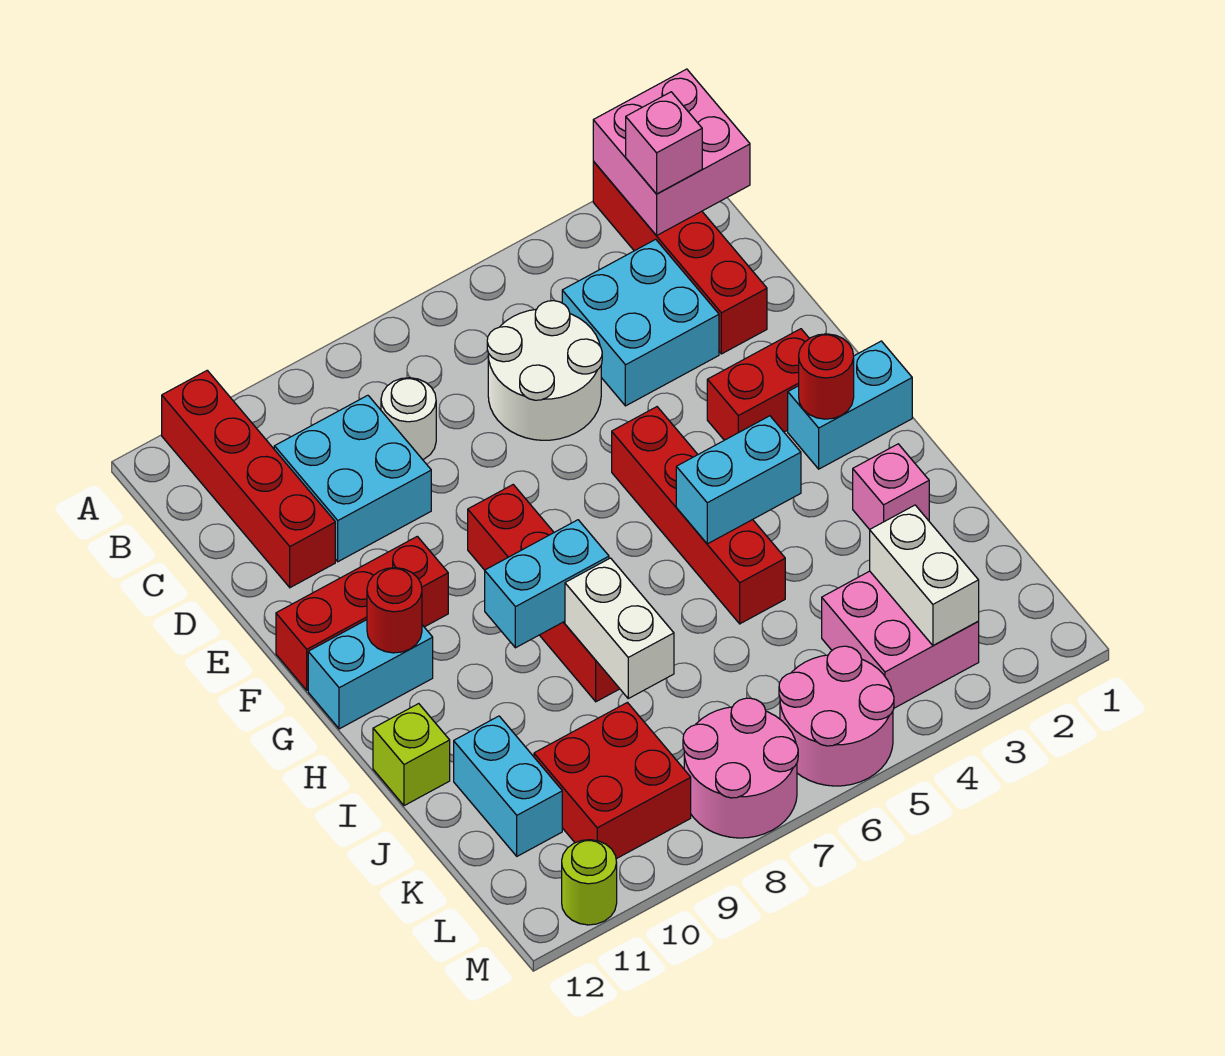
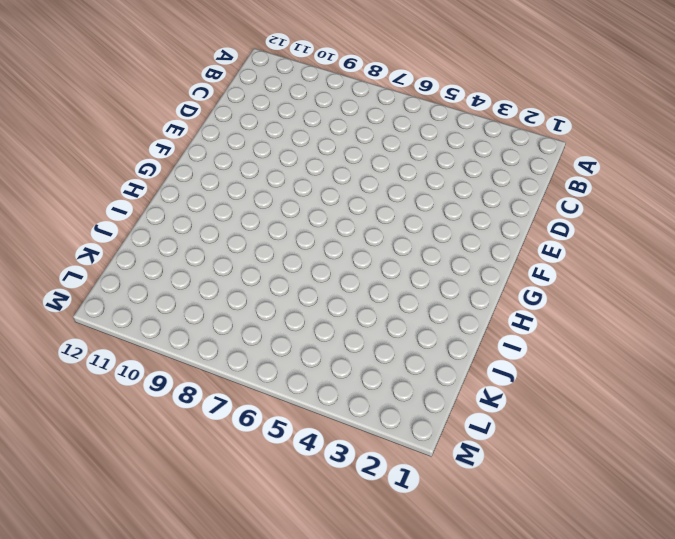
none -> red brick A2:D2 level 1
none -> red brick A11:D11 level 1
none -> cyan brick C3:D4 level 1

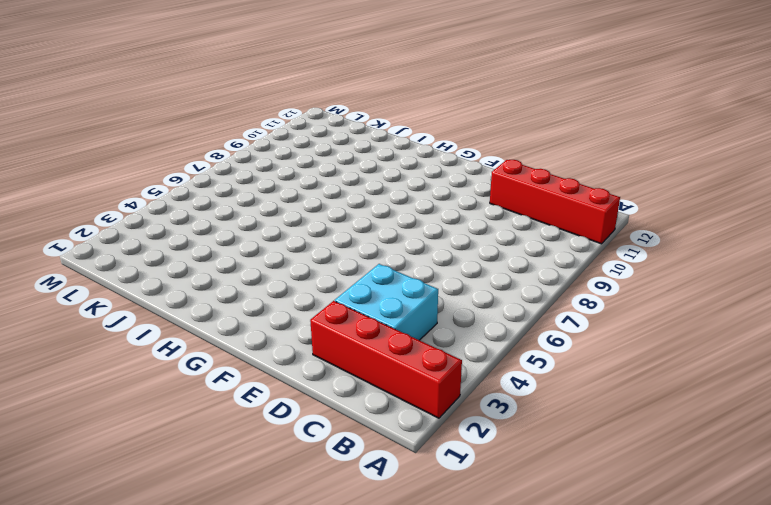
none -> white round brick C5:D6 level 1
none -> white round brick C8 level 1
none -> cyan brick C9:D10 level 1

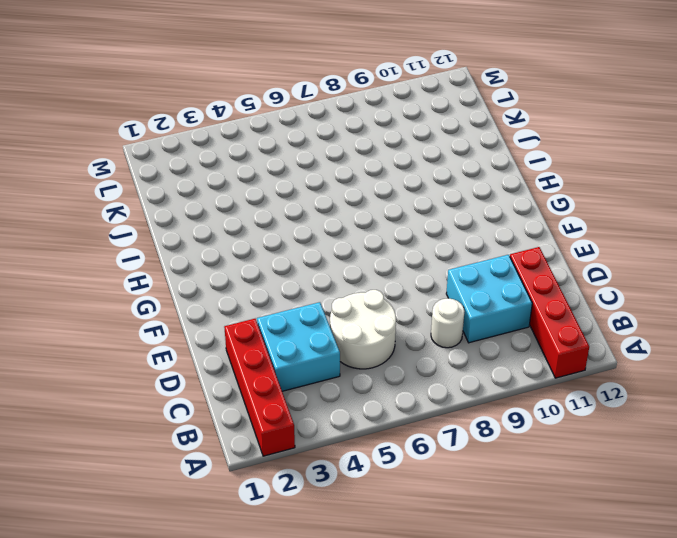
none -> red brick F2:F3 level 1
none -> red brick F5:I5 level 1
none -> red brick F8:I8 level 1

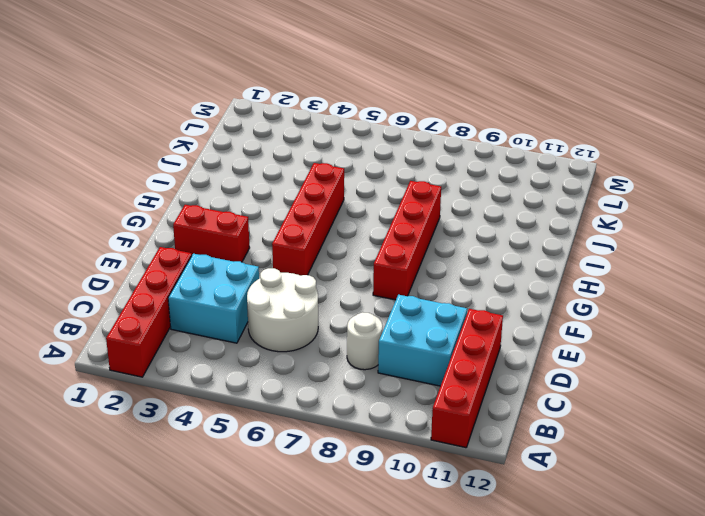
none -> red brick F10:F12 level 1
none -> cyan brick G1:G2 level 1
none -> cyan brick G11:G12 level 1

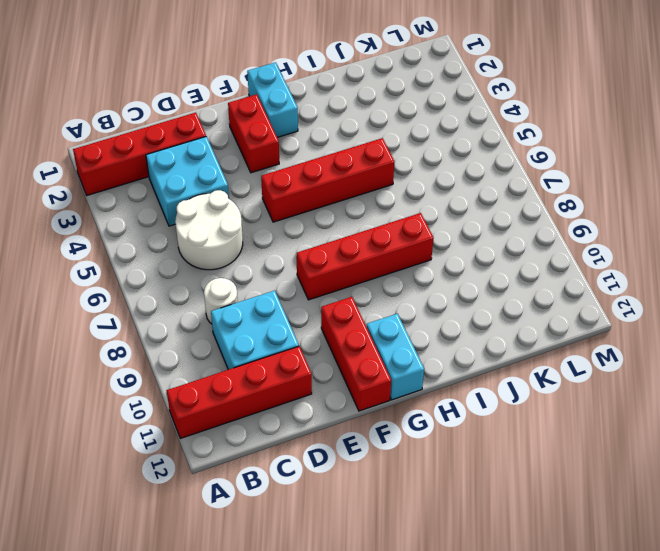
none -> pink brick I2 level 1
none -> lime brick I12 level 1
none -> cyan brick J11:K11 level 1

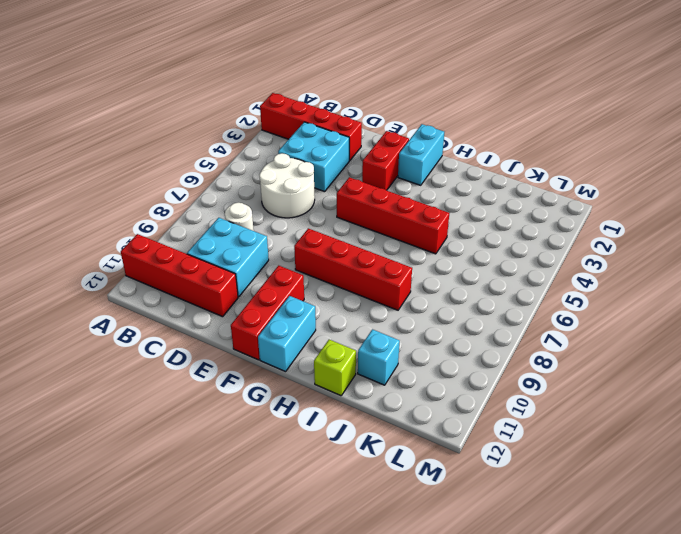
cyan brick J11 level 1 -> cyan brick J11:K11 level 1
none -> pink brick I2 level 1
none -> pink brick K3:L4 level 1
none -> red brick K9:L10 level 1

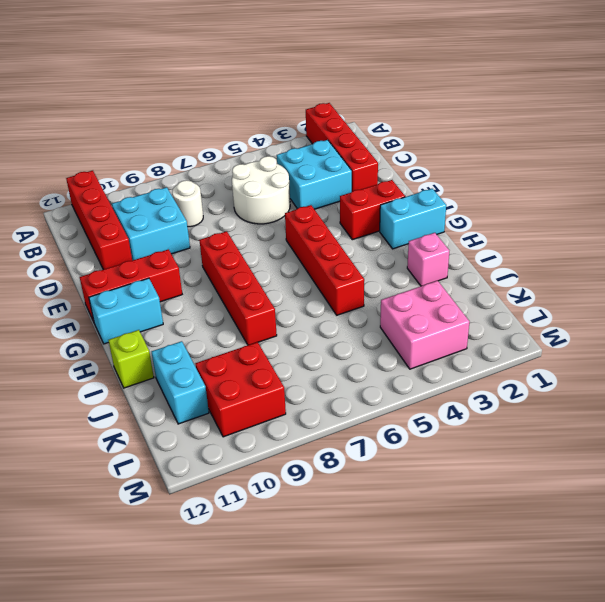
none -> pink round brick L5:M6 level 1
none -> pink round brick L7:M8 level 1
none -> lime round brick M11 level 1

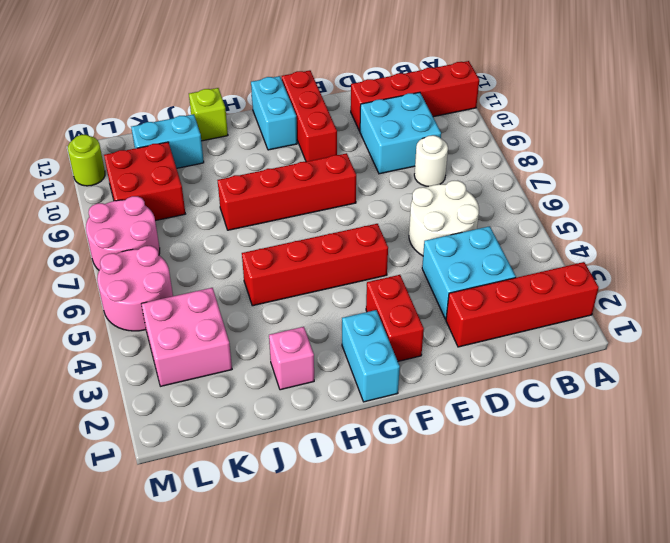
none -> pink brick A1:B2 level 2
none -> red round brick G2 level 2
none -> red round brick G11 level 2

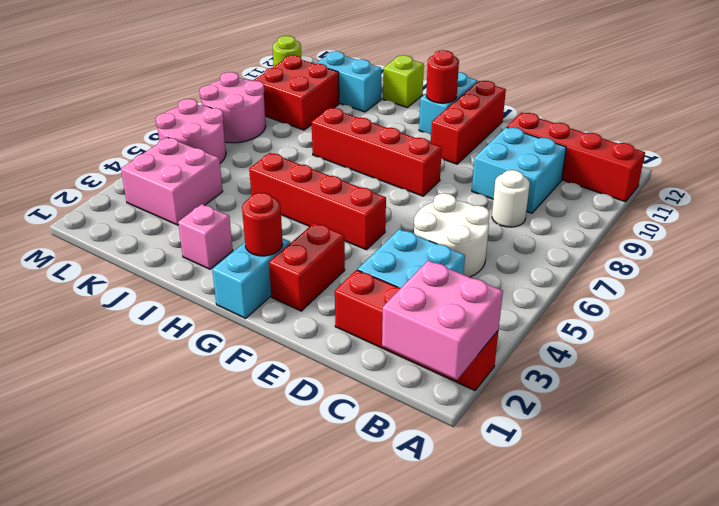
none -> cyan brick H4:H5 level 2
none -> cyan brick H8:H9 level 2
none -> white brick I8:J8 level 2

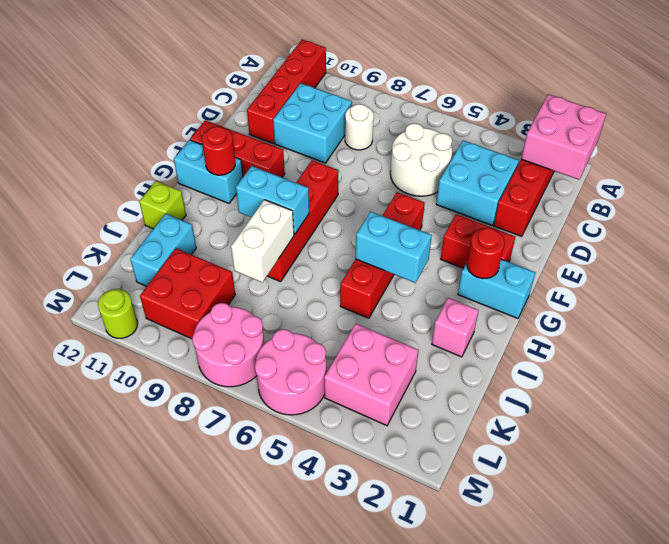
none -> white brick K3:L3 level 2
none -> pink brick B2 level 3

